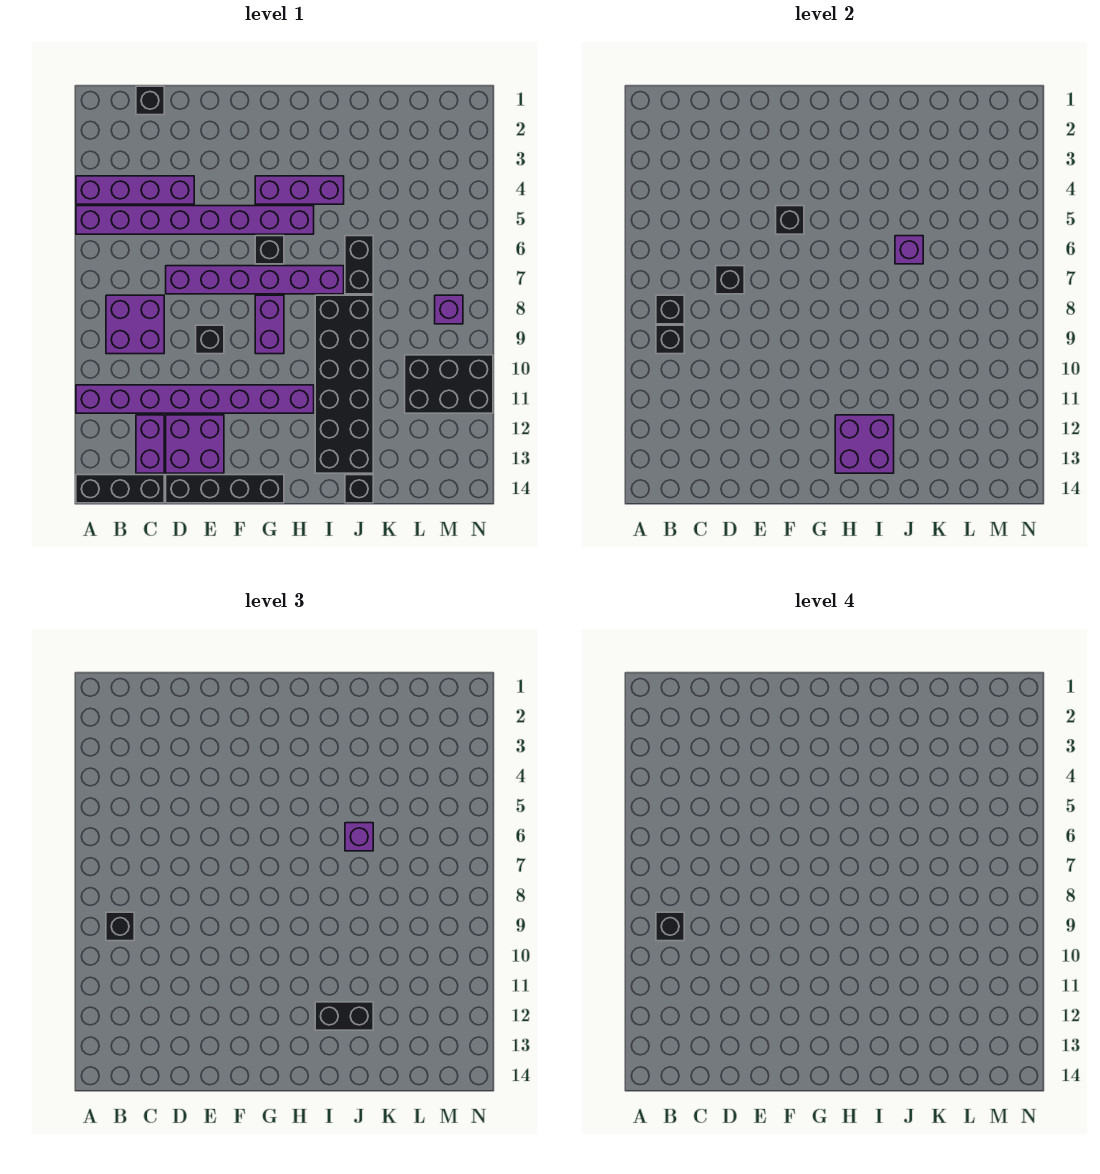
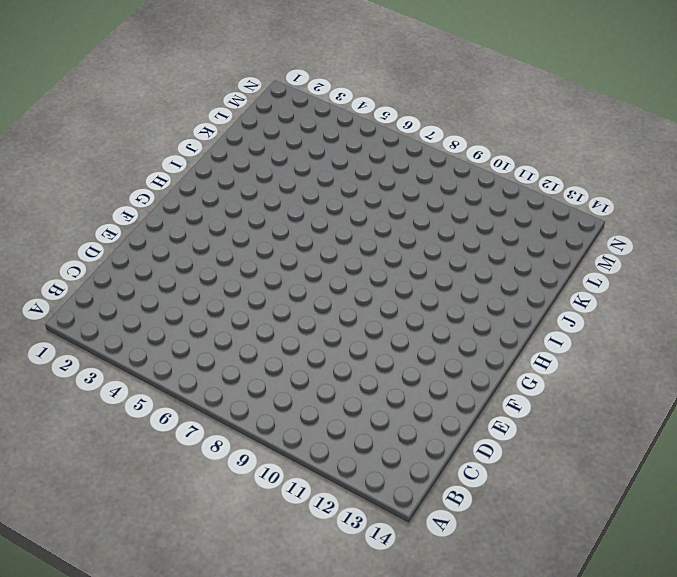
none -> purple brick A4:D4 level 1
none -> purple brick A5:H5 level 1
none -> purple brick A11:H11 level 1

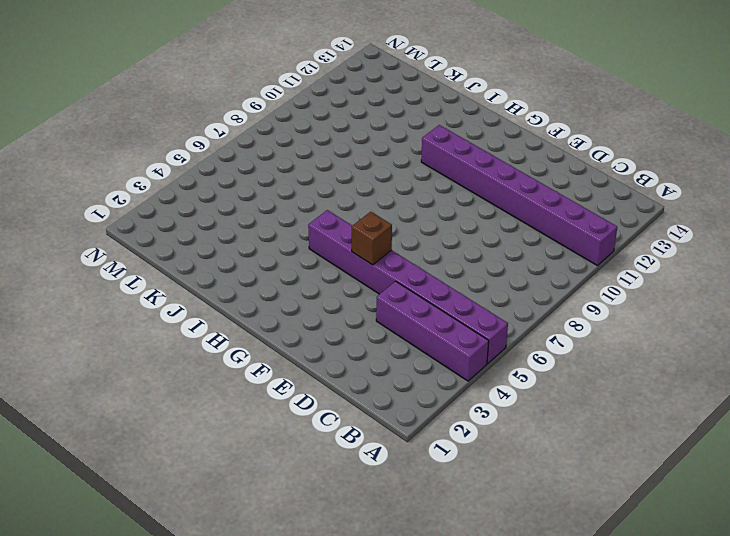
brown brick F5 level 2 -> black brick F5 level 2
none -> black brick A14:C14 level 1
none -> purple brick B8:C9 level 1
none -> black brick C1 level 1

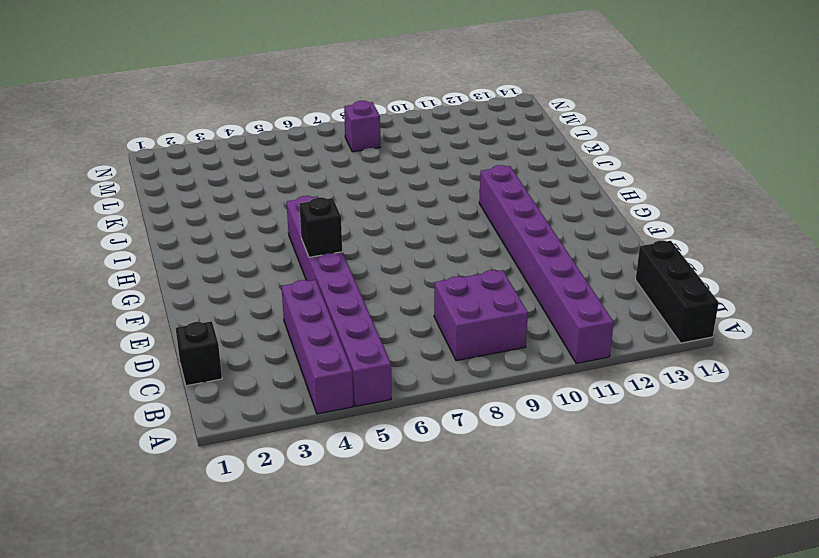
none -> purple brick C12:C13 level 1
none -> purple brick D7:I7 level 1
none -> purple brick D12:E13 level 1

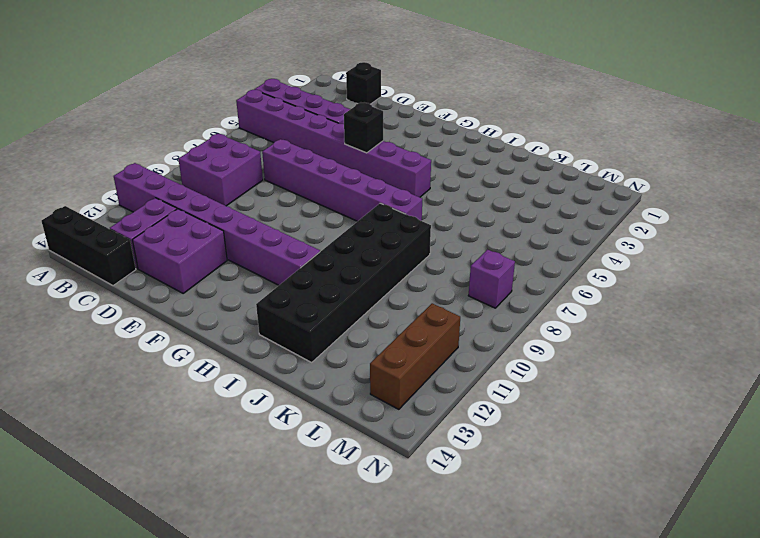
brown brick M11:M13 level 1 -> black brick L10:N11 level 1
none -> black brick D14:G14 level 1
none -> black brick E9 level 1
none -> purple brick G4:I4 level 1

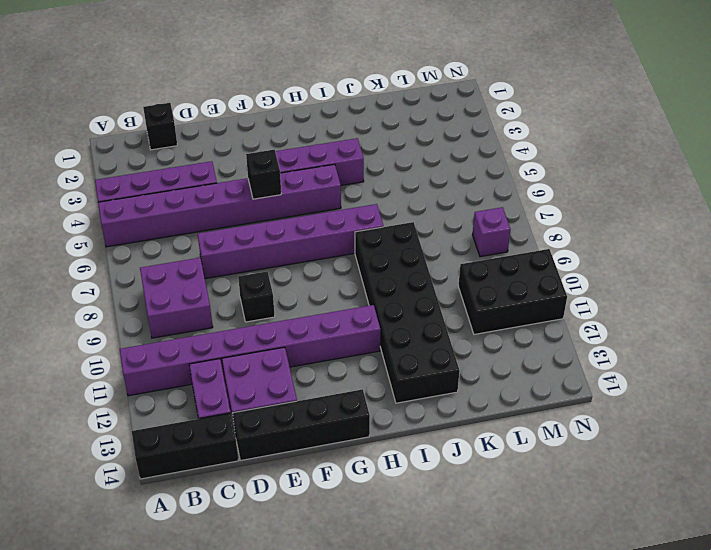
none -> black brick G6 level 1
none -> purple brick G8:G9 level 1
none -> black brick J6:J7 level 1

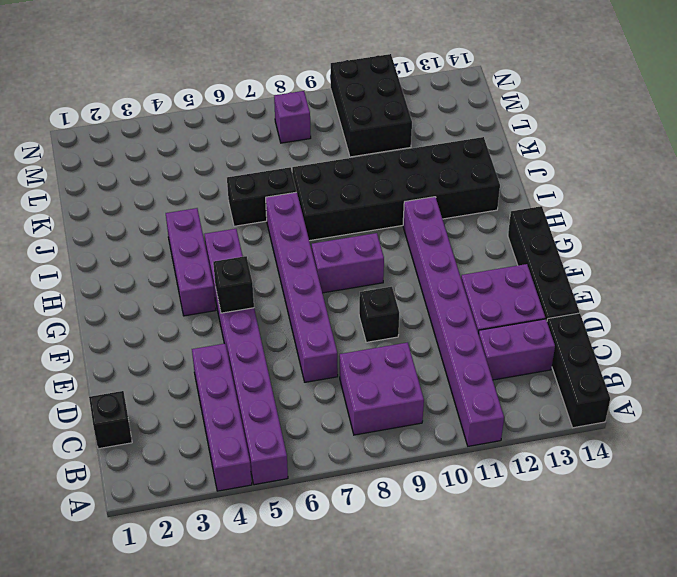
none -> black brick G6 level 1
none -> black brick J14 level 1
none -> black brick B8 level 2

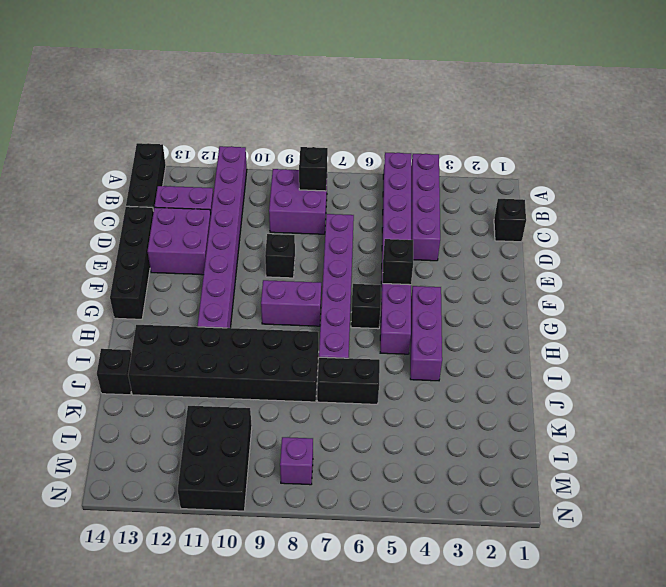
none -> black brick B9 level 2
none -> black brick D7 level 2
none -> purple brick H12:I13 level 2

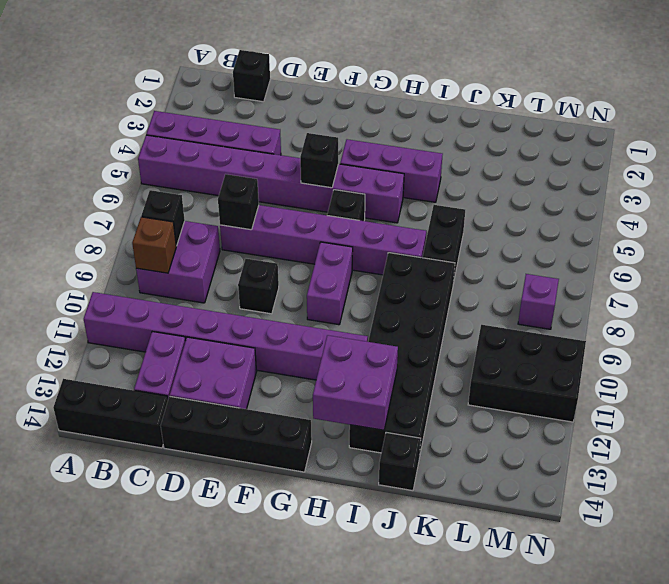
brown brick B9 level 2 -> black brick B9 level 2
none -> purple brick J6 level 2
none -> black brick B9 level 3
none -> black brick I12:J12 level 3

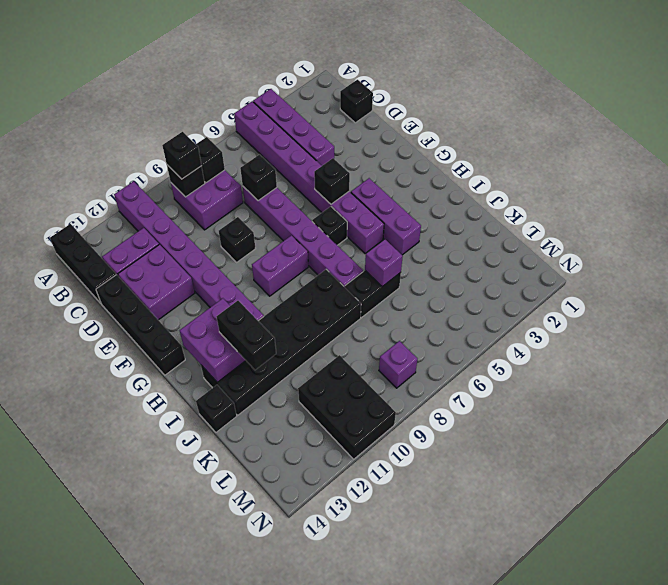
none -> purple brick J6 level 3
none -> black brick B9 level 4

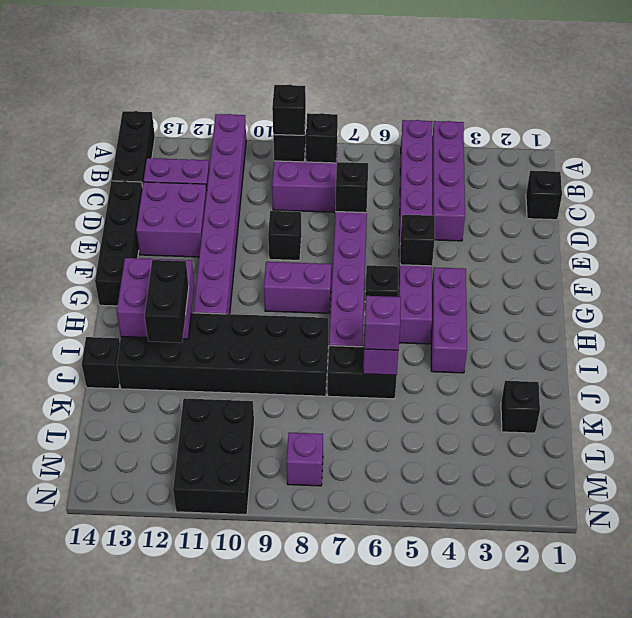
black brick K2 level 1 -> black brick B9 level 4

